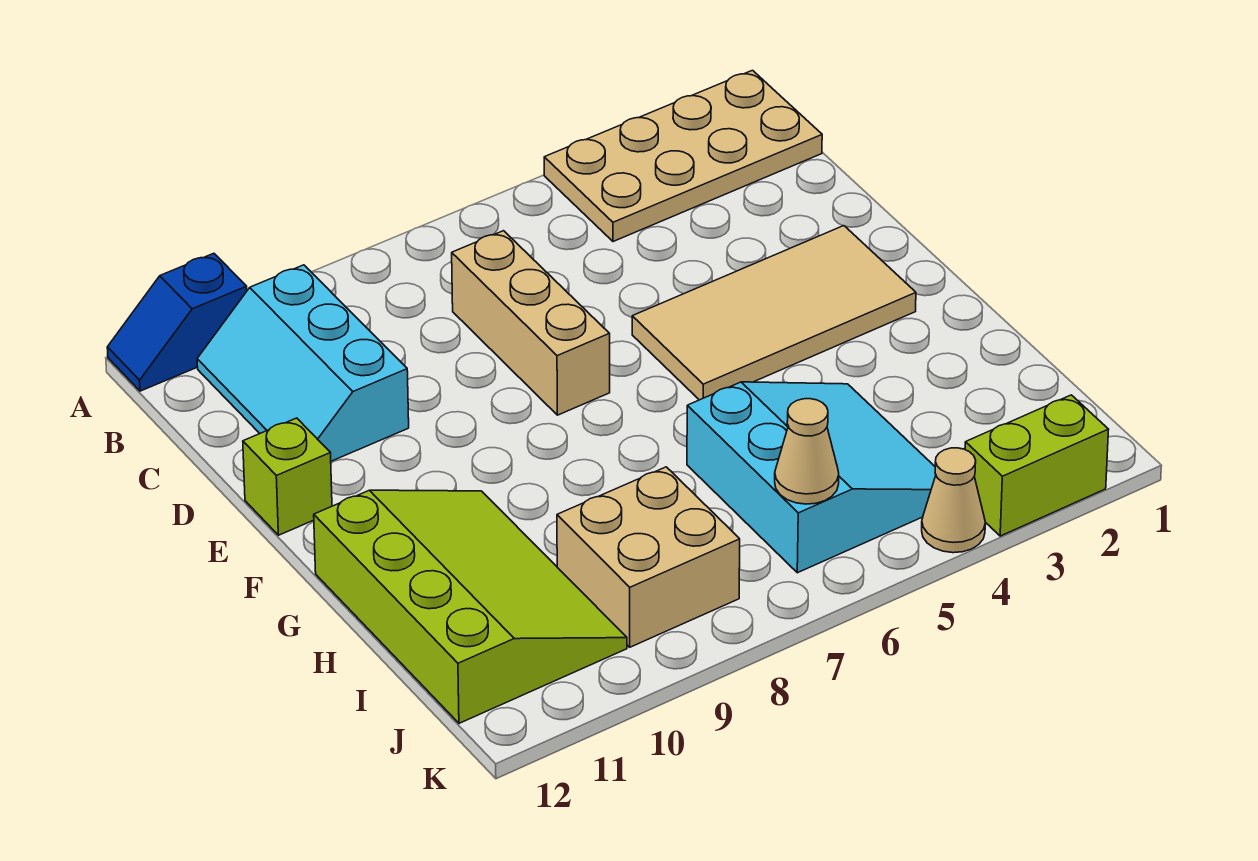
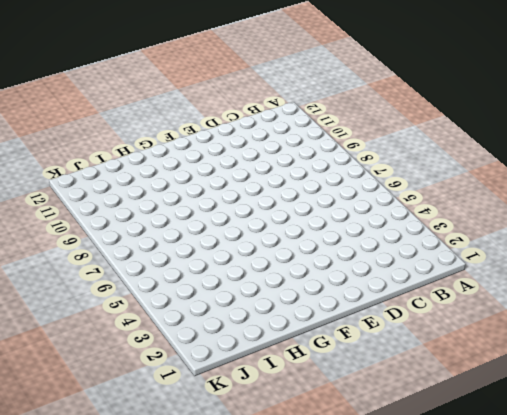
none -> tan plate A1:B4 level 1
none -> blue slope A11:A12 level 1 top 11
none -> cyan slope B10:D11 level 1 top 10

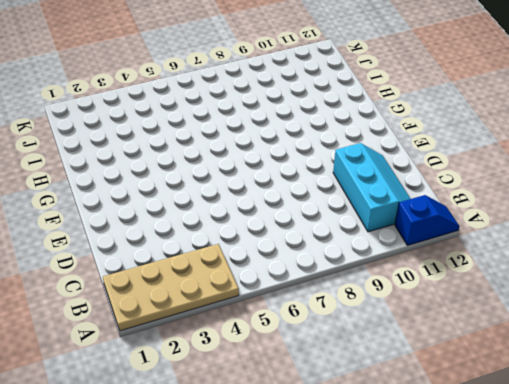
none -> tan brick C7:E7 level 1
none -> tan tile E2:F5 level 1
none -> lime brick E12 level 1

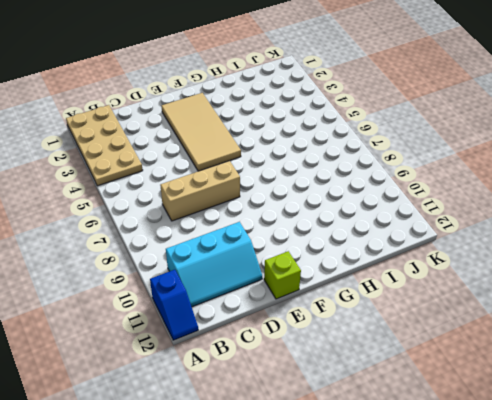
none -> lime slope G10:J12 level 1 top 12
none -> cyan slope H4:J6 level 1 top 6
none -> tan brick I8:J9 level 1

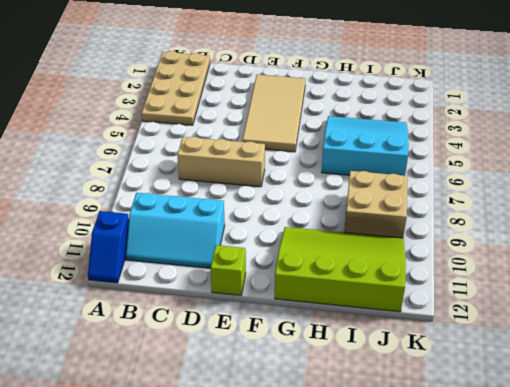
none -> lime brick K2:K3 level 1
none -> tan cone K4 level 1
none -> tan cone J6 level 2

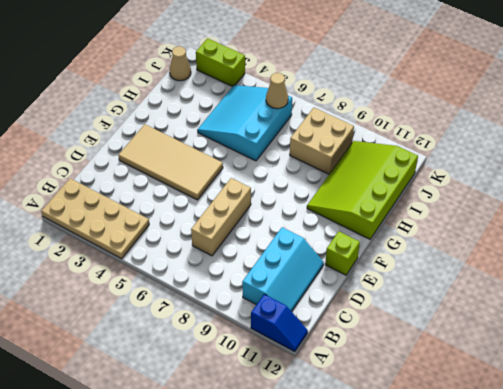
tan cone J1 level 1 -> tan cone K4 level 1

